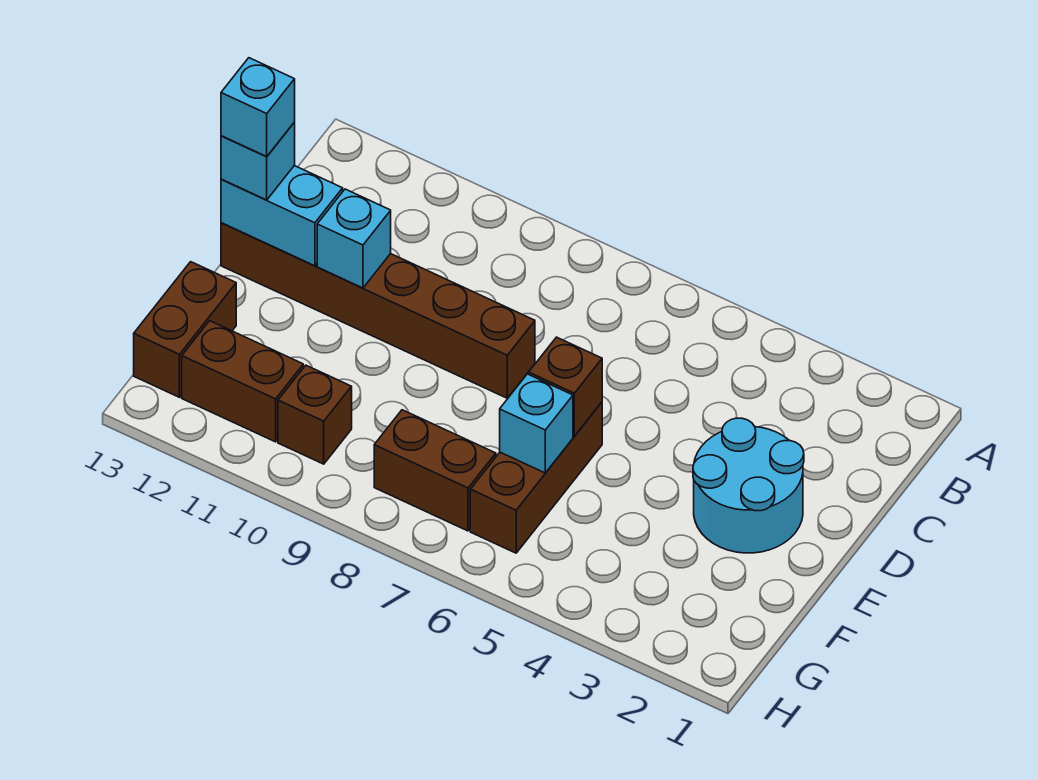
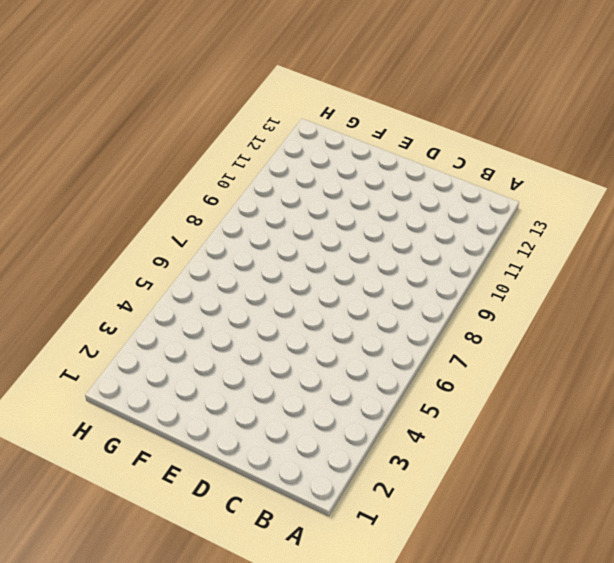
none -> cyan round brick D2:E3 level 1
none -> brown brick D8:D13 level 1
none -> brown brick E6:G6 level 1

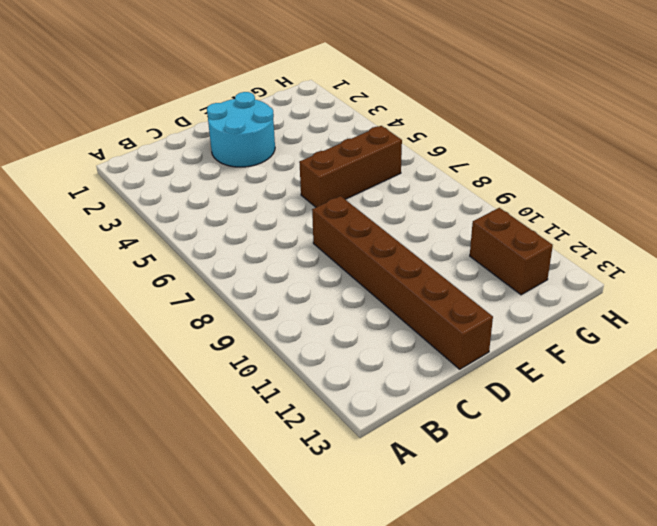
none -> brown brick F13:G13 level 1
none -> brown brick G7:G8 level 1
none -> brown brick G10 level 1

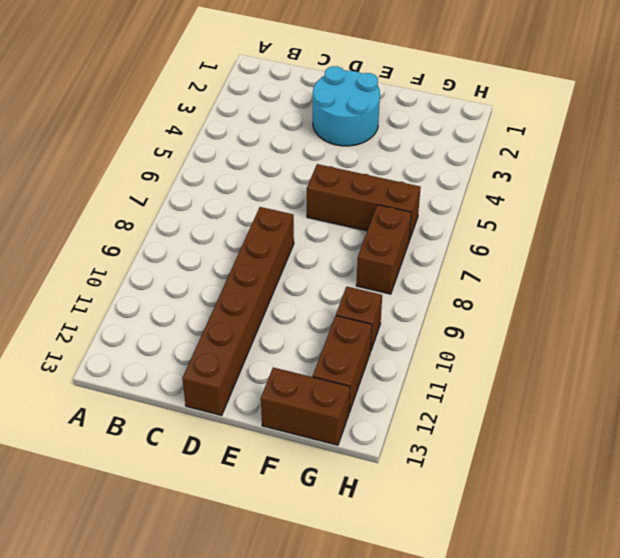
none -> cyan brick D11 level 2
none -> cyan brick D12:D13 level 2
none -> brown brick E6 level 2

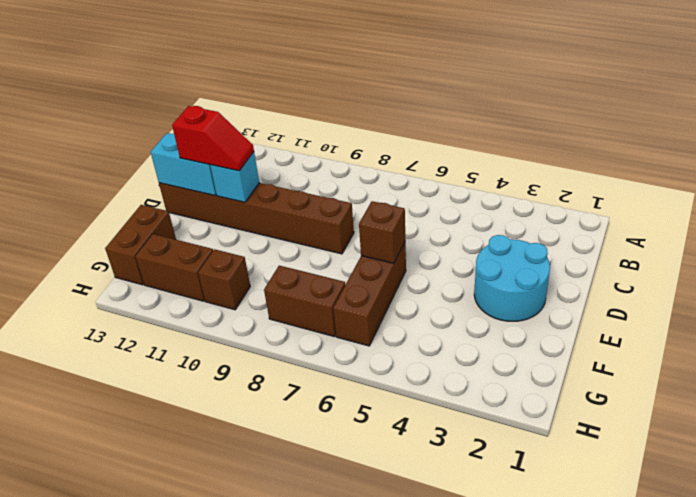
red slope D11:D12 level 3 top 12 -> none
none -> cyan brick F6 level 2
none -> cyan brick D13 level 3
none -> cyan brick D13 level 4

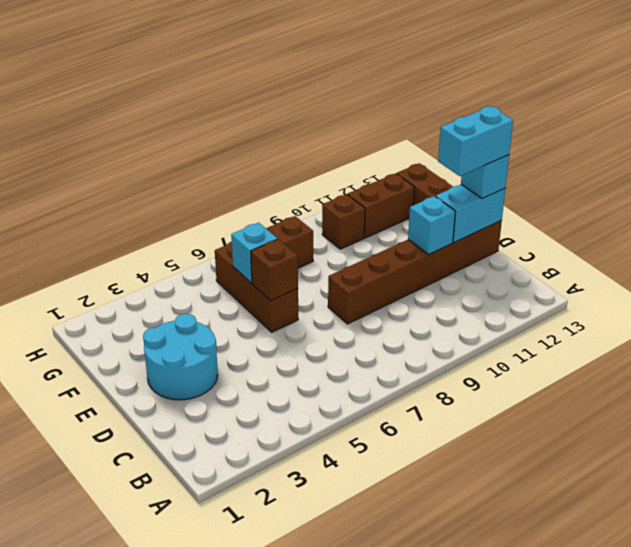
cyan brick D12:D13 level 4 -> cyan brick D13 level 4

